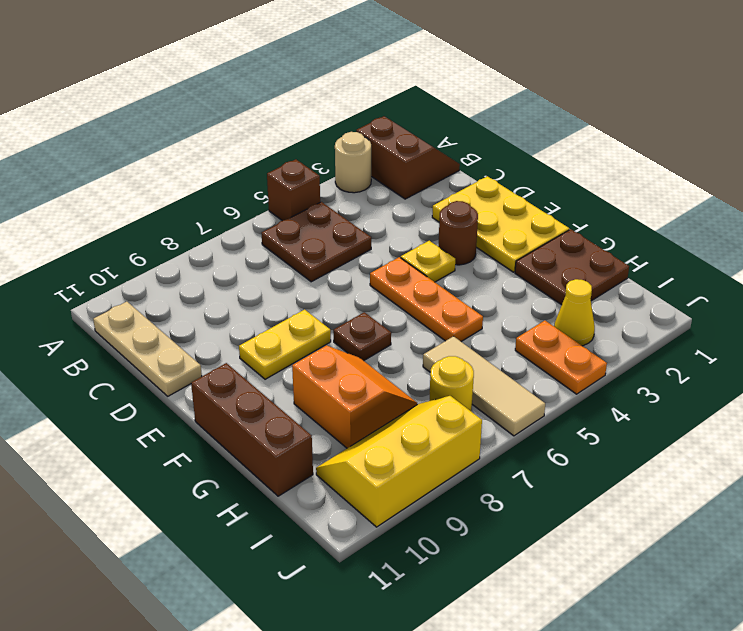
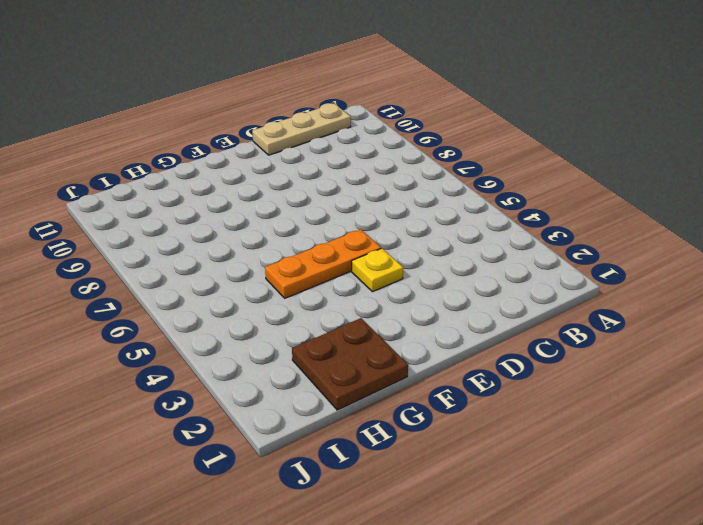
none -> brown slope A1:B2 level 1 top 2
none -> tan round brick A3 level 1
none -> brown brick A5 level 1

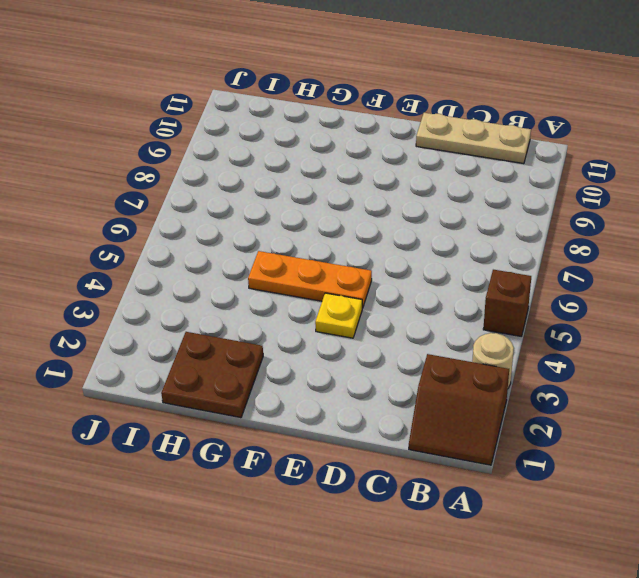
none -> brown plate B5:C6 level 1
none -> yellow plate D1:F2 level 1
none -> brown round brick E3 level 1

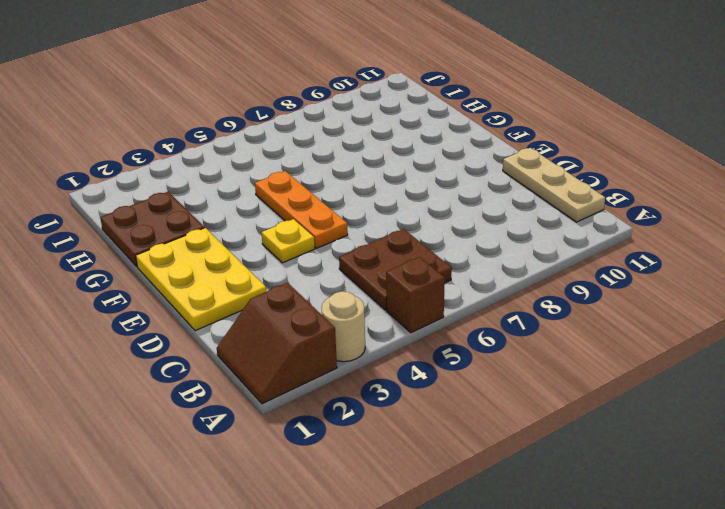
none -> brown round brick E3 level 1
none -> yellow plate E8:E9 level 1
none -> brown plate F7 level 1

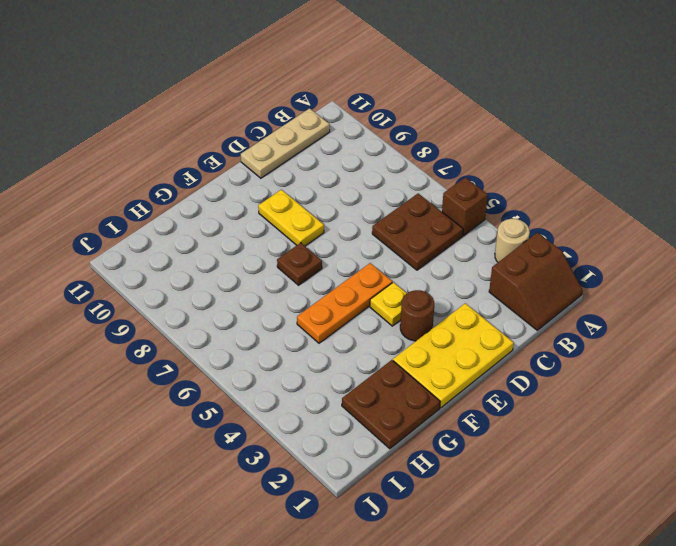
none -> brown brick F11:H11 level 1
none -> orange slope G8:H9 level 1 top 9
none -> tan tile H6:J6 level 1

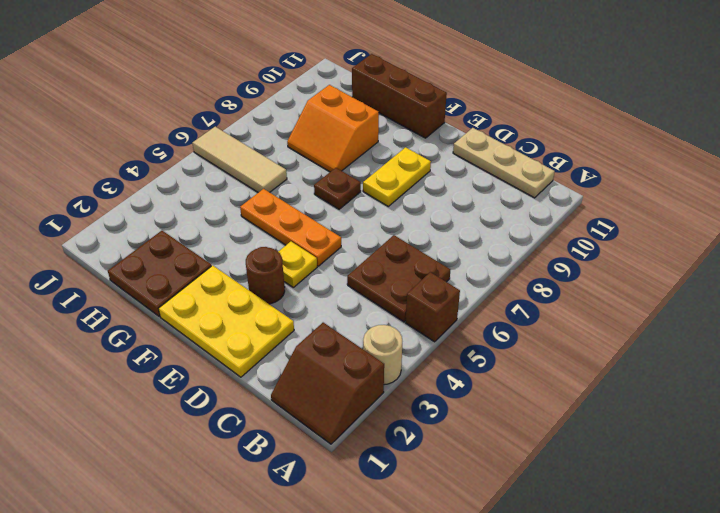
none -> yellow cone I3 level 1
none -> orange plate I4:J4 level 1
none -> yellow round brick I7 level 1

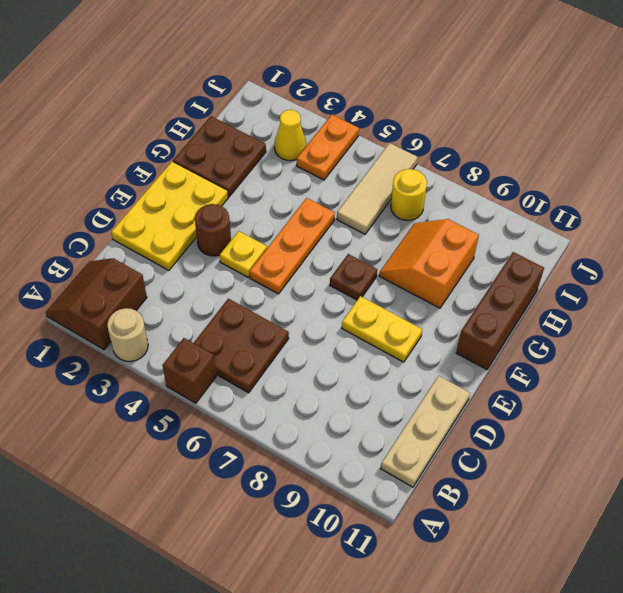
none -> yellow slope I8:J10 level 1 top J

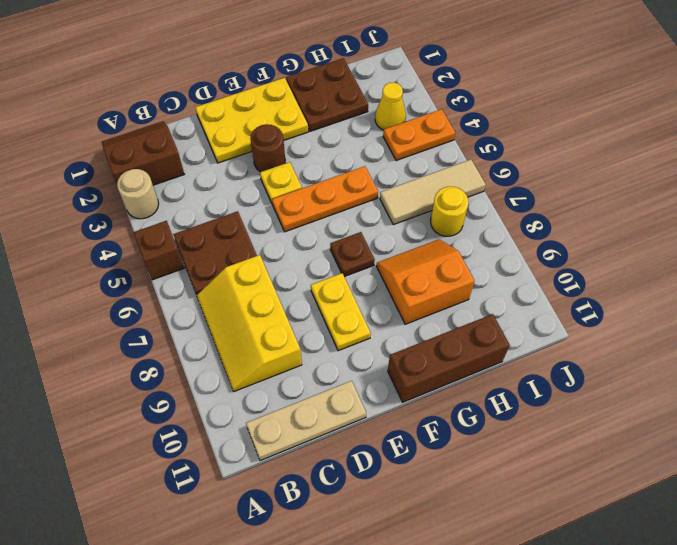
yellow slope B7:C9 level 1 top C -> yellow slope I8:J10 level 1 top J

